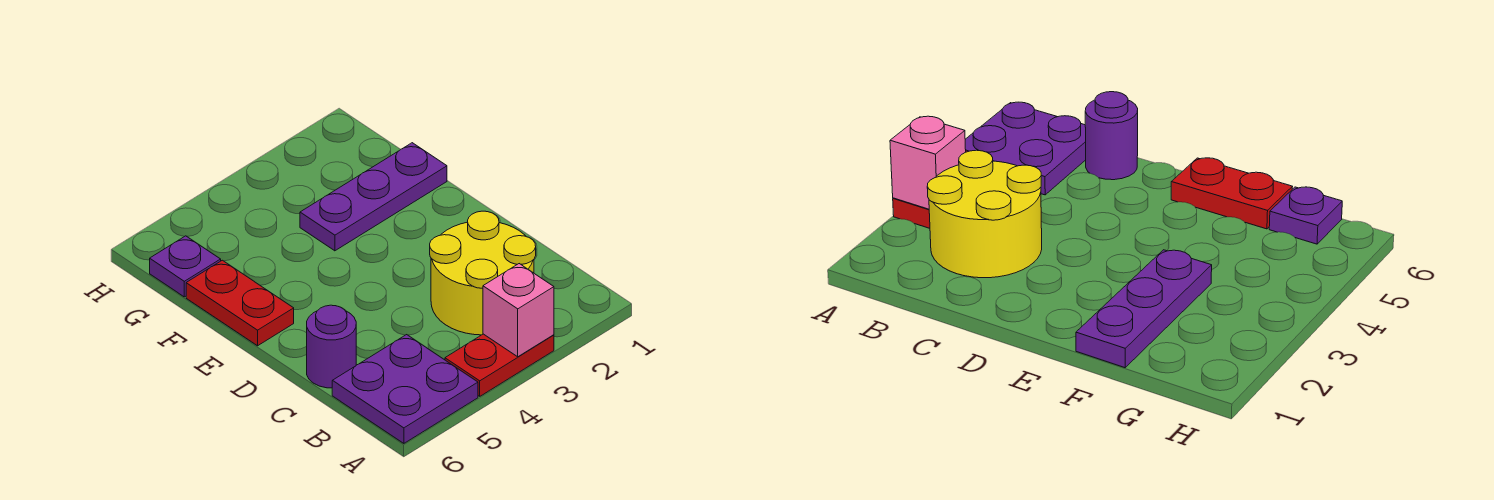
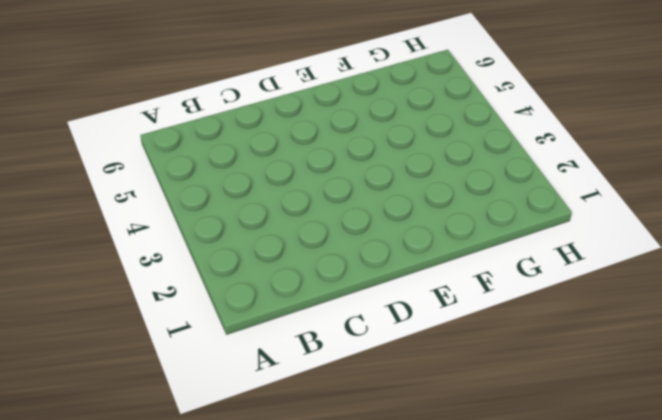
none -> red plate A3:A4 level 1
none -> purple plate A5:B6 level 1

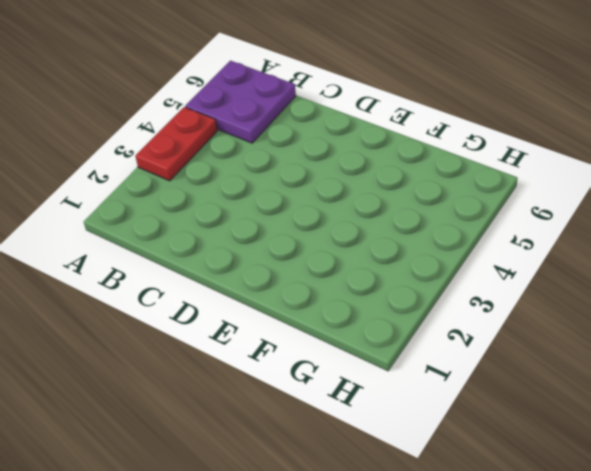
none -> yellow round brick B2:C3 level 1
none -> purple round brick C6 level 1

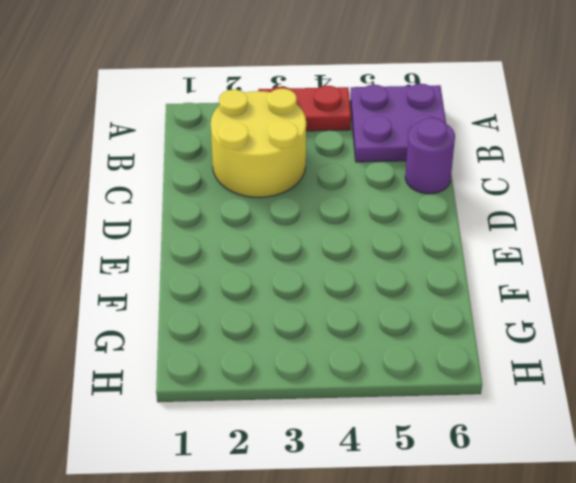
none -> red plate E6:F6 level 1
none -> purple plate F1:F3 level 1

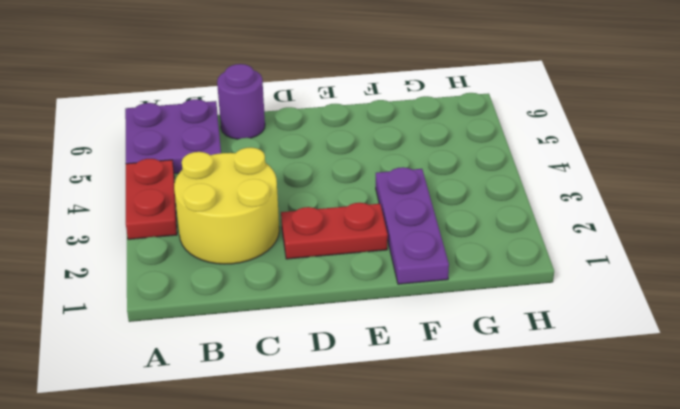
red plate D2:E2 level 1 -> red plate E6:F6 level 1
none -> purple plate G6 level 1
none -> pink brick A3 level 2

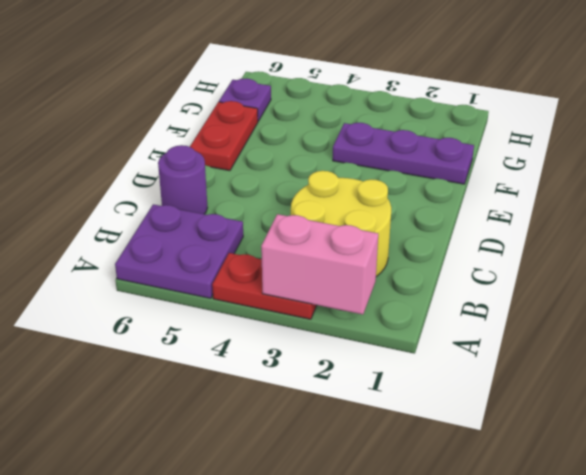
pink brick A2:A3 level 2 -> pink brick A3 level 2

